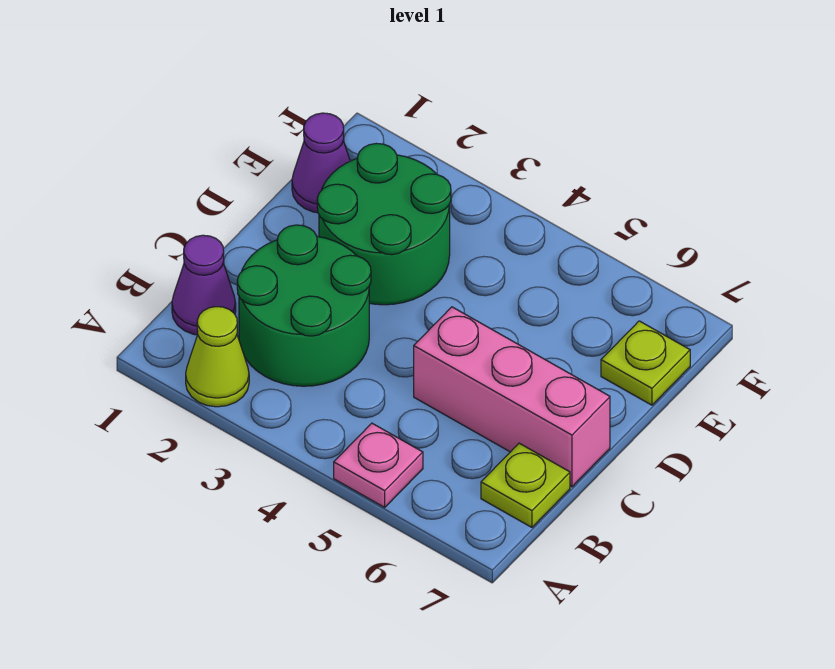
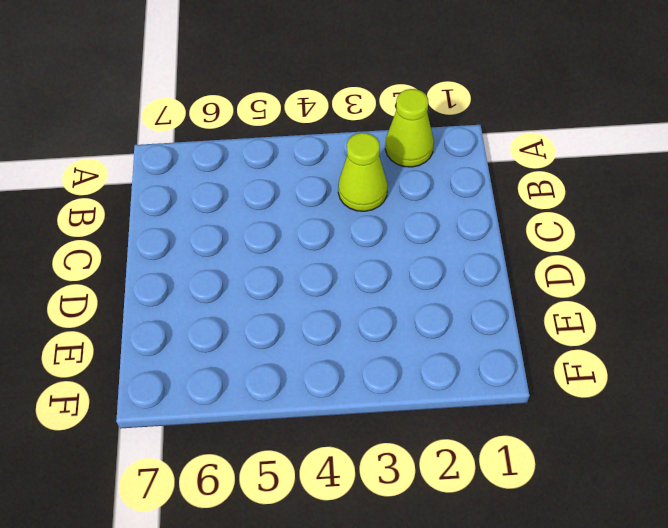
lime cone B3 level 1 -> green round brick B2:C3 level 1
none -> pink plate A5 level 1
none -> purple cone B1 level 1

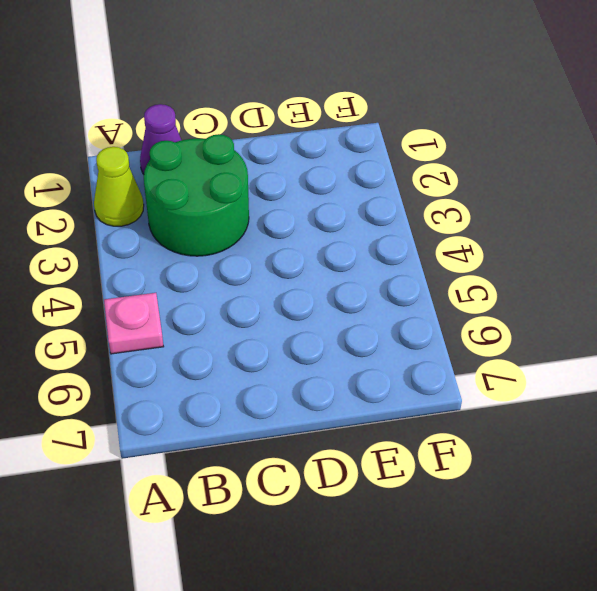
none -> lime plate B7 level 1
none -> pink brick C5:C7 level 1

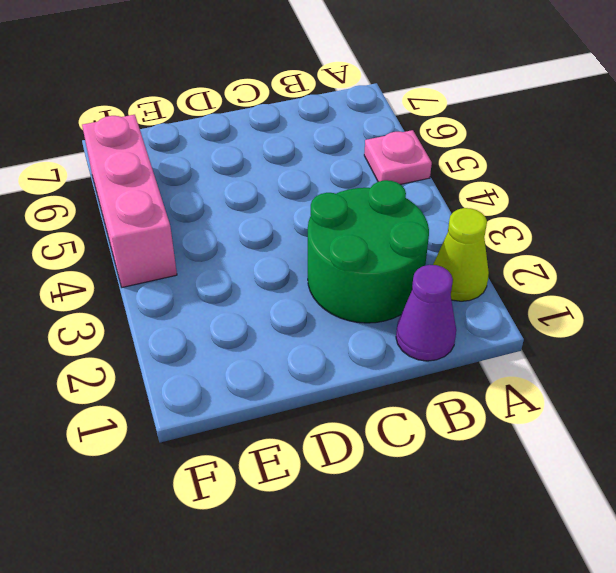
pink brick F4:F6 level 1 -> pink brick C5:C7 level 1
none -> lime plate B7 level 1
none -> green round brick D2:E3 level 1

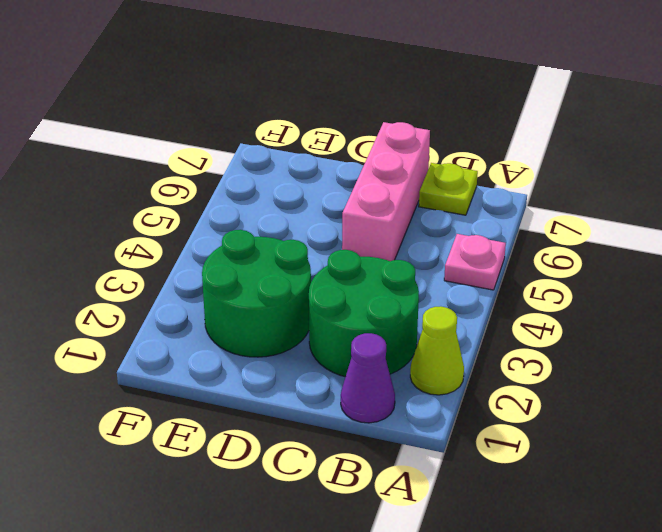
none -> purple cone E1 level 1
none -> lime plate E7 level 1

